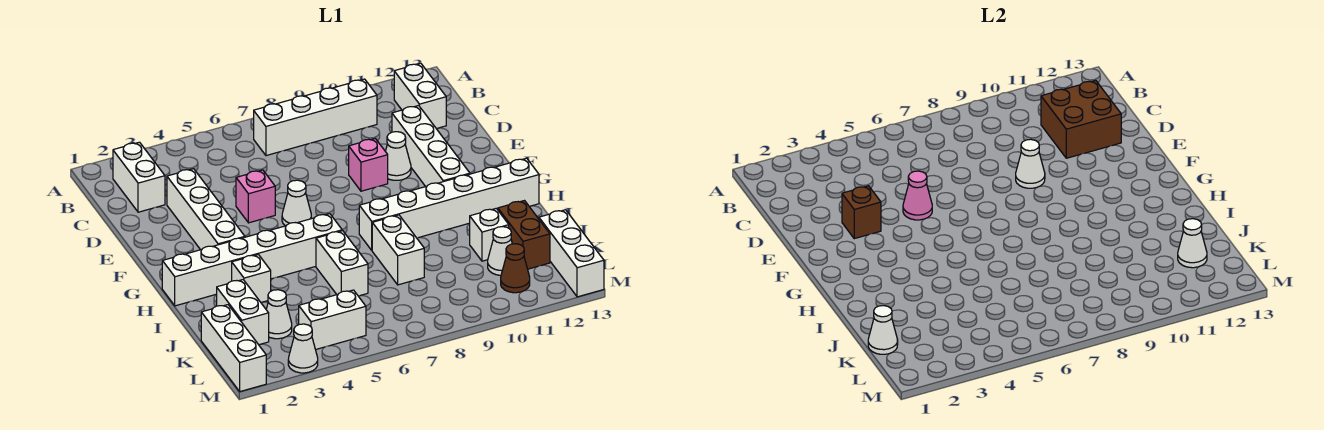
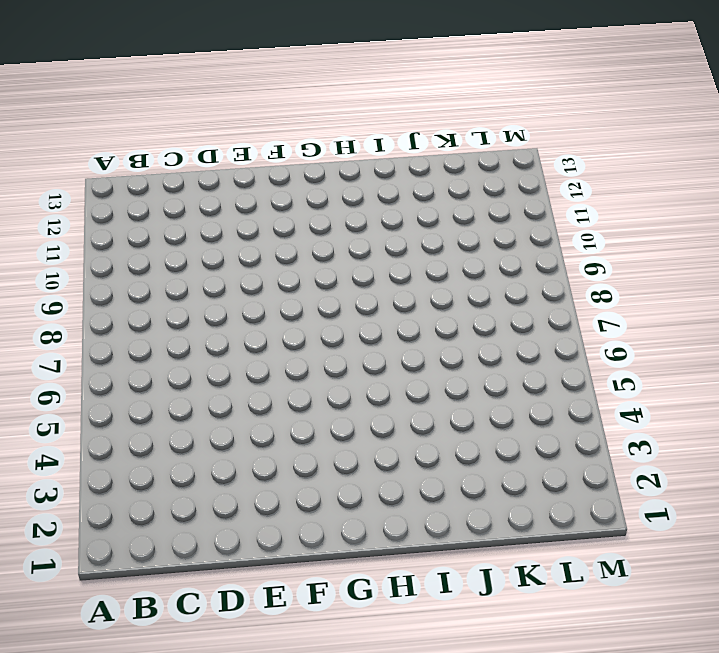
none -> white brick B2:C2 level 1
none -> white brick B7:B10 level 1
none -> white brick B12:C12 level 1
none -> white brick D3:G3 level 1

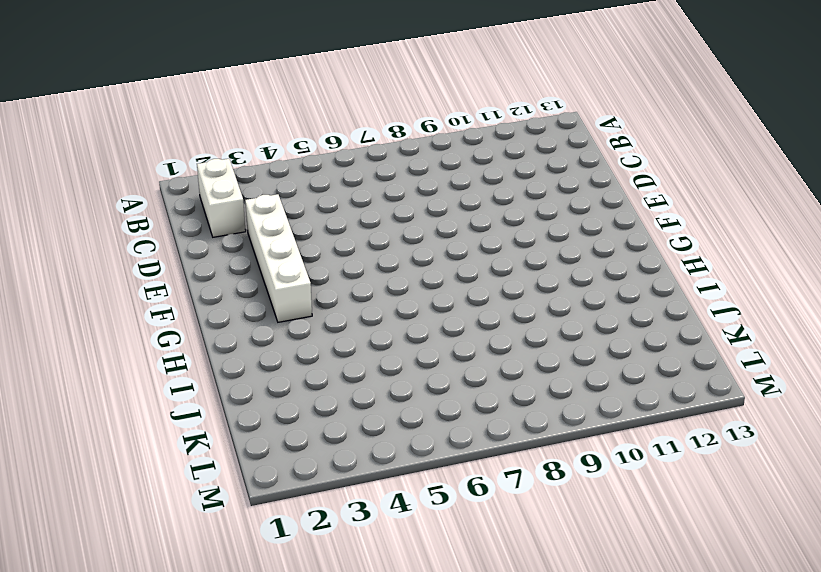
none -> white brick B7:B10 level 1
none -> white brick B12:C12 level 1
none -> white brick D11:G11 level 1
none -> pink brick E5 level 1

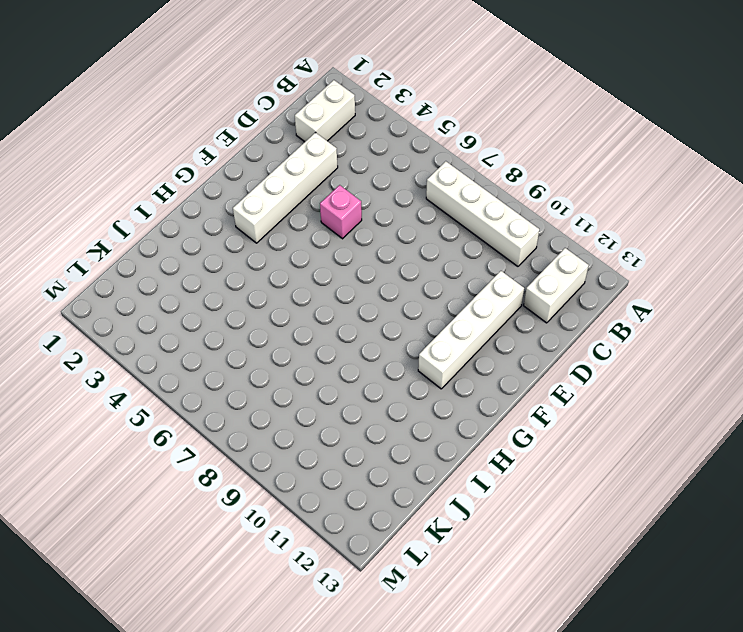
none -> pink brick E9 level 1
none -> white cone E10 level 1
none -> white cone F6 level 1
none -> white brick H1:H6 level 1

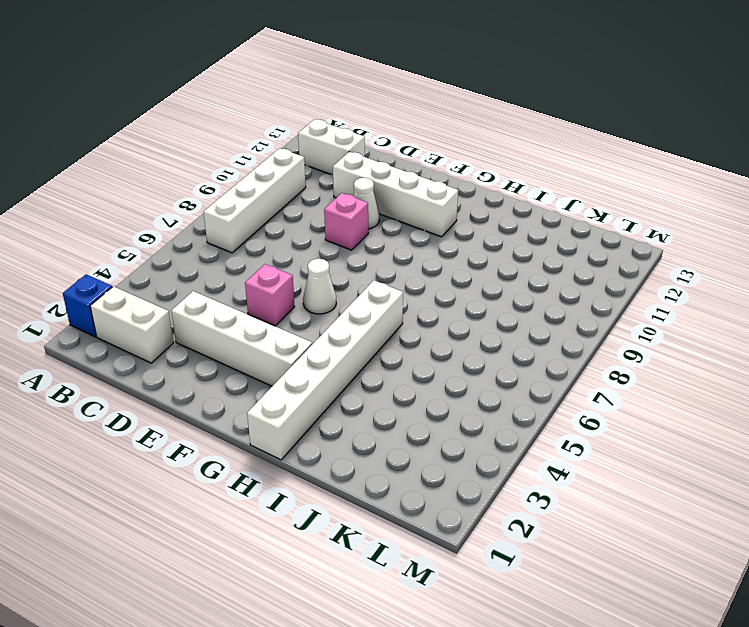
blue brick A2 level 1 -> none
none -> white brick H8:H13 level 1
none -> white brick I3 level 1
none -> white brick I6:J6 level 1
none -> white brick I8:J8 level 1

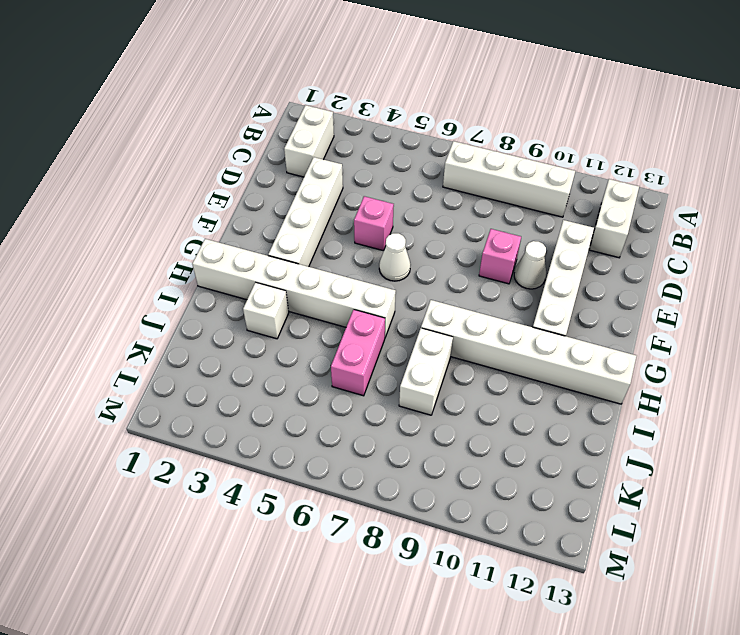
pink brick I6:J6 level 1 -> white brick I6:J6 level 1
none -> white brick J2:K2 level 1
none -> white brick J11 level 1
none -> brown brick J12:K12 level 1
none -> white brick K1:M1 level 1

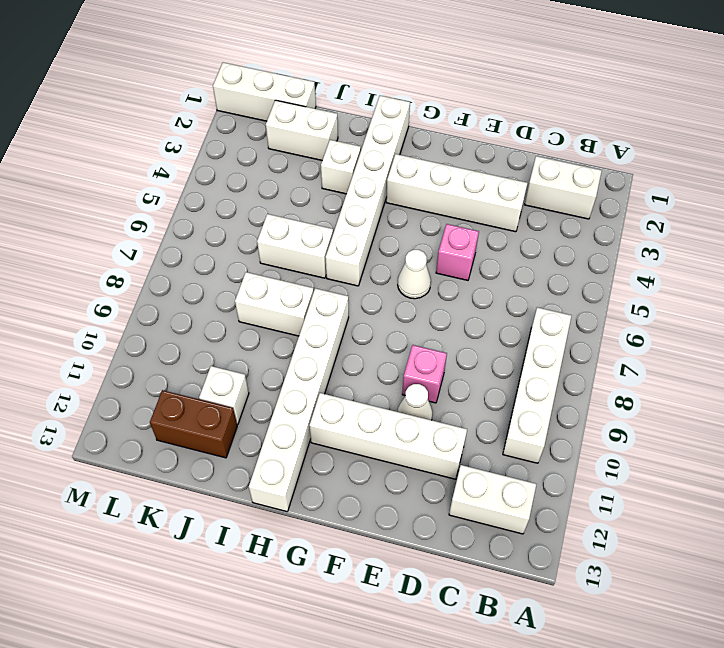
none -> white cone K3 level 1
none -> white cone K11 level 1
none -> white brick K13:M13 level 1
none -> white brick L4:L5 level 1

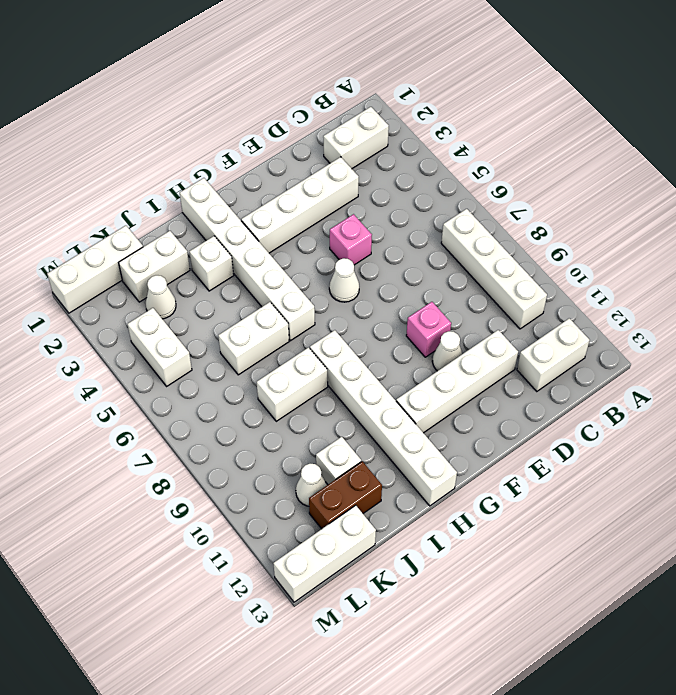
none -> brown cone L11 level 1
none -> white cone M3 level 1
none -> brown brick C11:D12 level 2
none -> brown brick E3 level 2

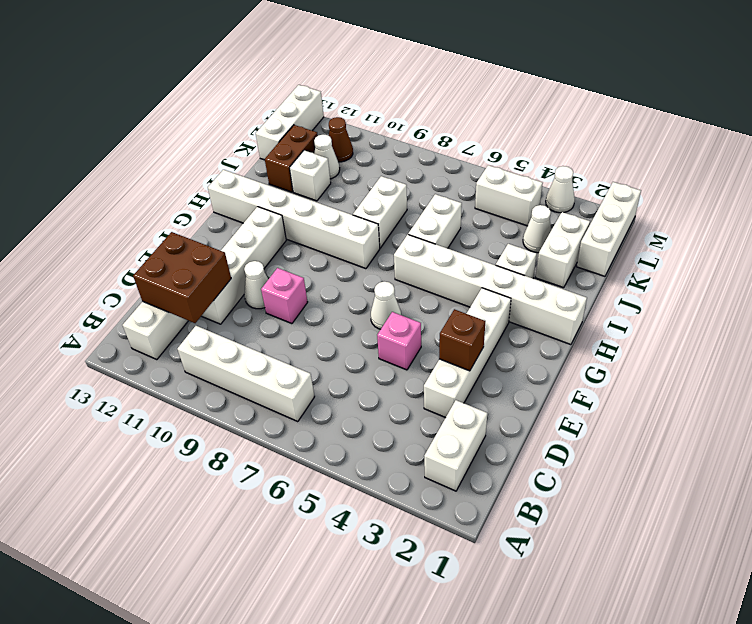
none -> pink cone E5 level 2
none -> white cone E9 level 2
none -> white cone K1 level 2
none -> white cone K12 level 2

